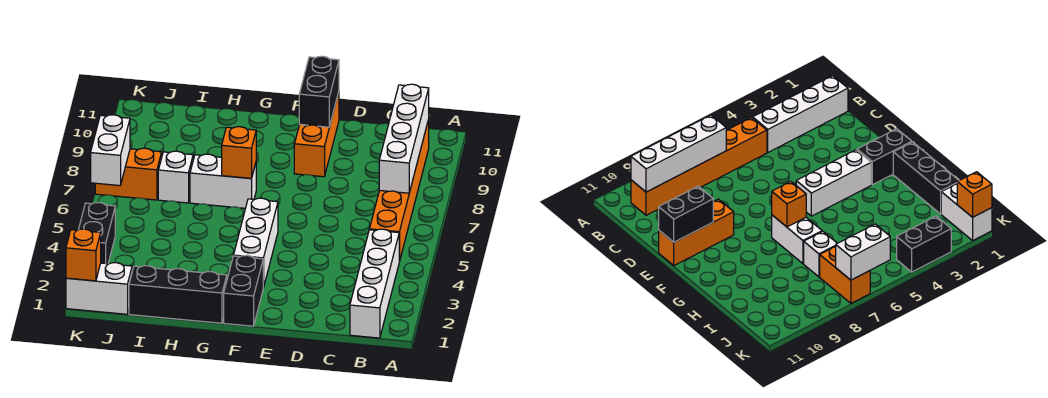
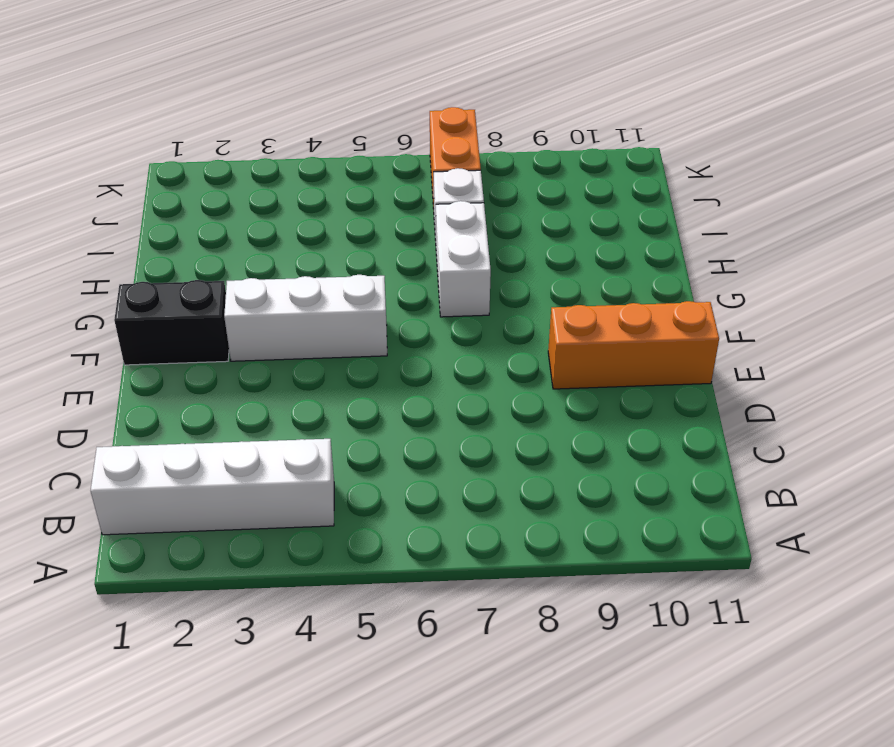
none -> orange brick B5:B10 level 1
none -> black brick G1:I1 level 1
none -> white brick J1:K1 level 1

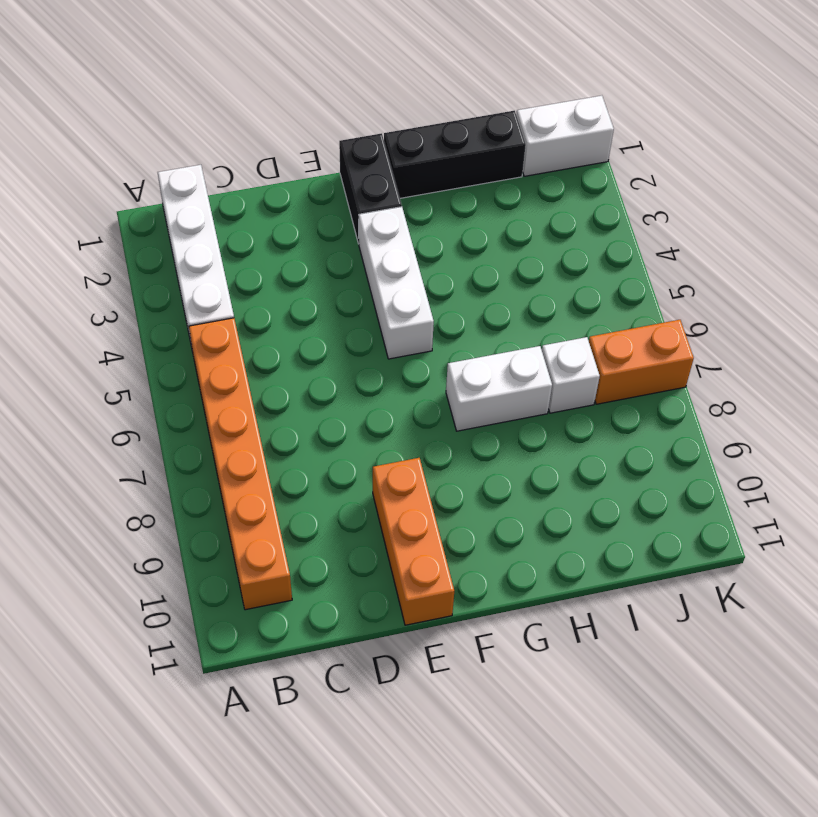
none -> black brick K3:K4 level 1
none -> white brick B7:B10 level 2
none -> black brick E10:E11 level 2

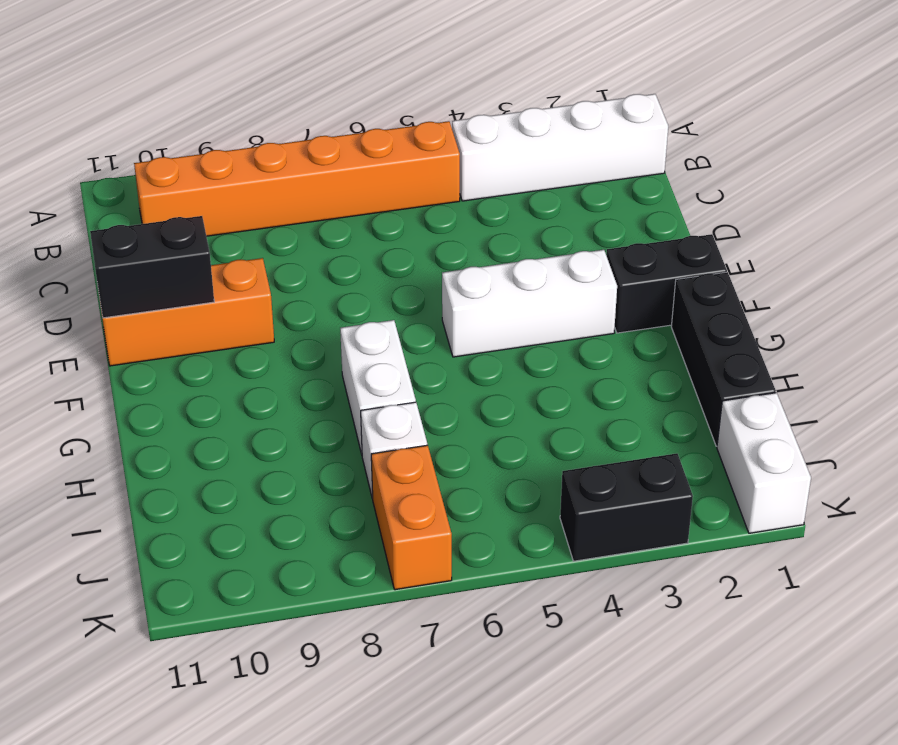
none -> white brick B7:B10 level 2
none -> orange brick G7 level 2
none -> orange brick K1 level 2

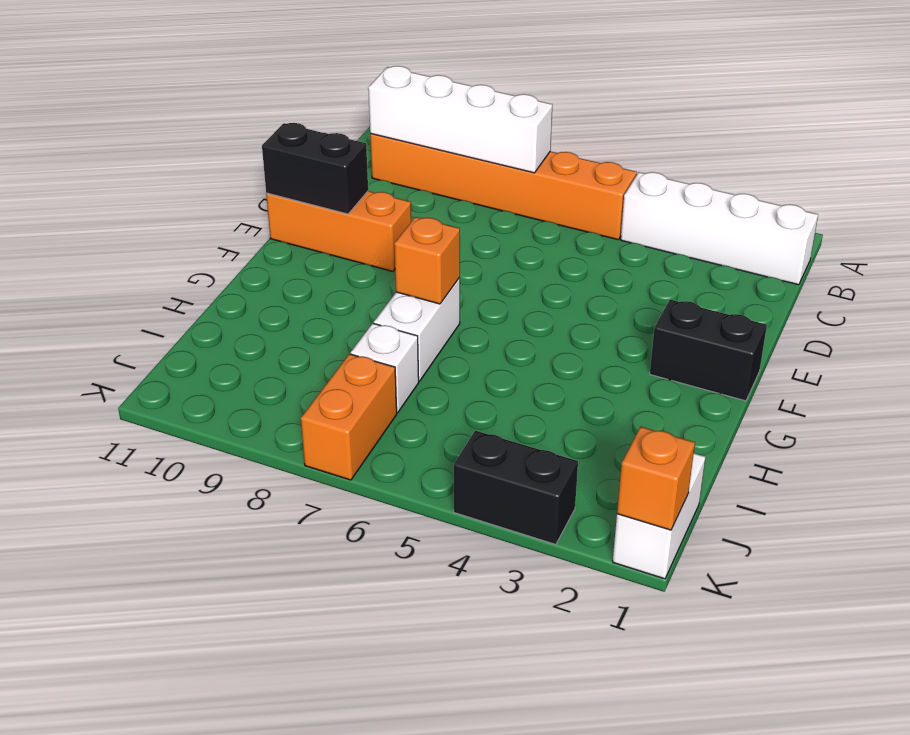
none -> white brick F3:F5 level 1
none -> black brick G1:I1 level 1
none -> white brick K6:K7 level 2

